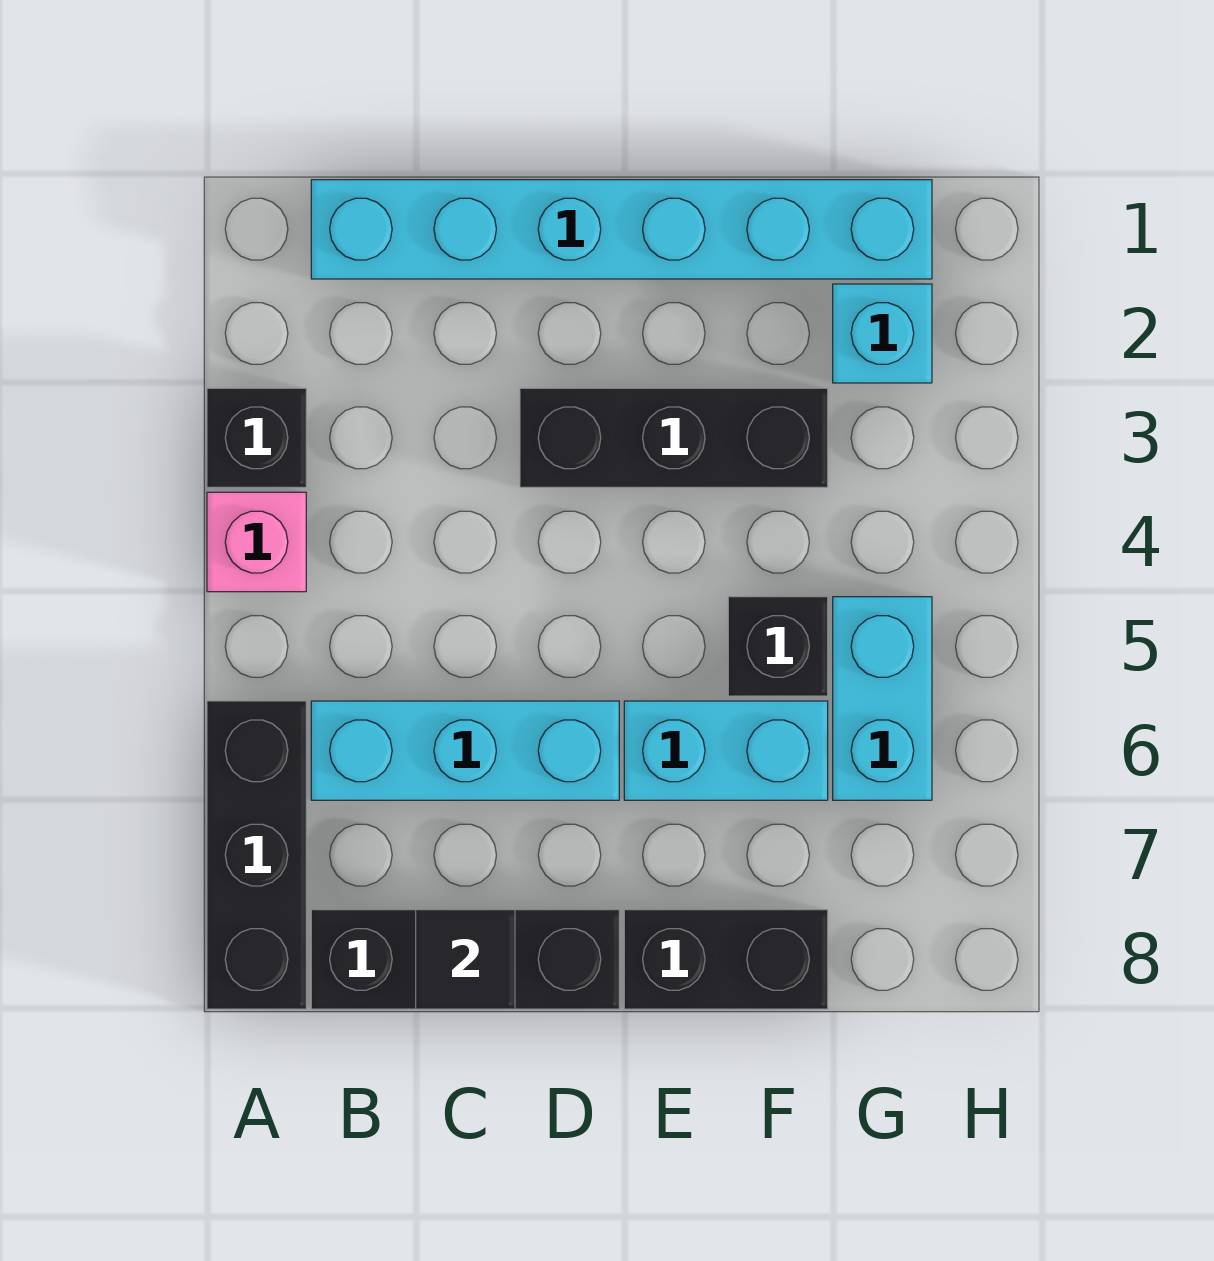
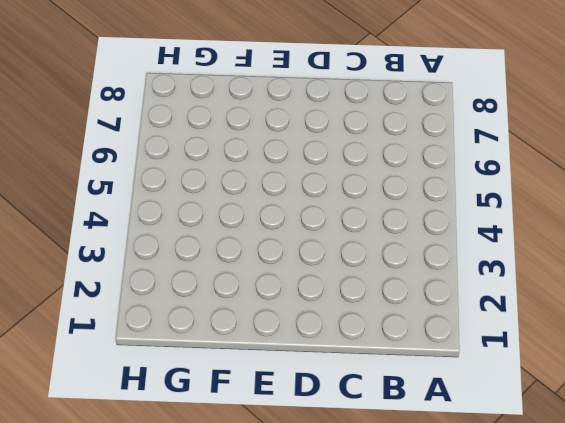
none -> black brick A3 level 1
none -> pink brick A4 level 1
none -> black brick A6:A8 level 1

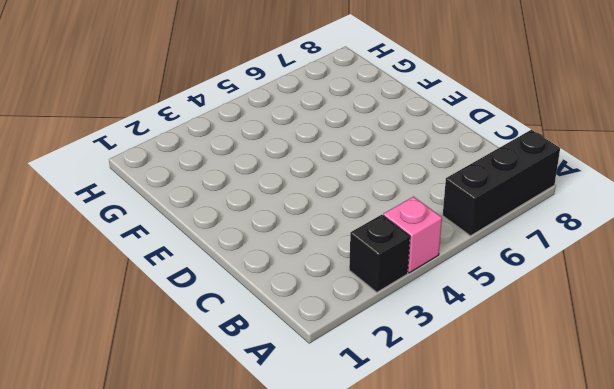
none -> cyan brick B1:G1 level 1
none -> cyan brick B6:D6 level 1
none -> black brick B8:D8 level 1

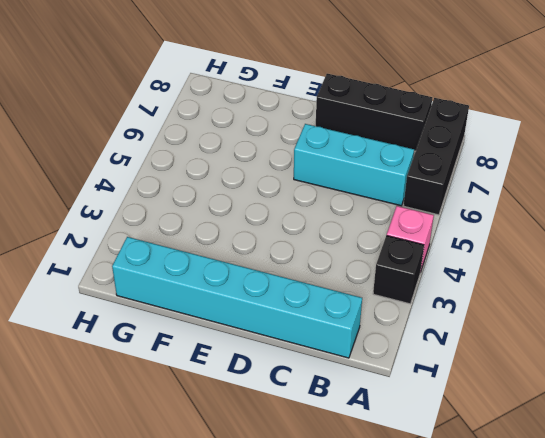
none -> black brick D3:F3 level 1
none -> cyan brick E6:F6 level 1
none -> black brick E8:F8 level 1

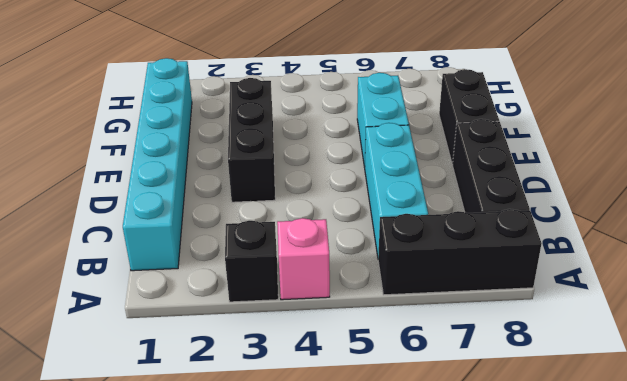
none -> black brick F5 level 1
none -> cyan brick G2 level 1
none -> cyan brick G5:G6 level 1

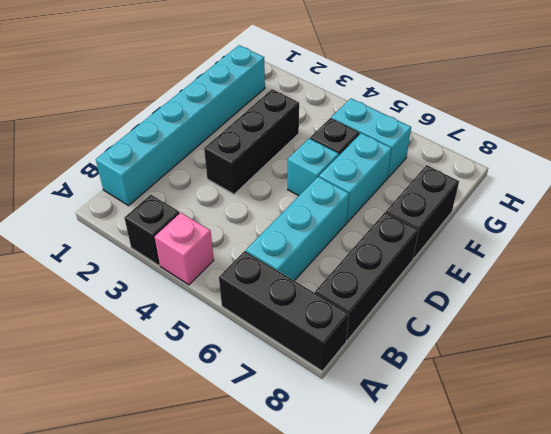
cyan brick E5 level 1 -> cyan brick G2 level 1
none -> black tile C8 level 2

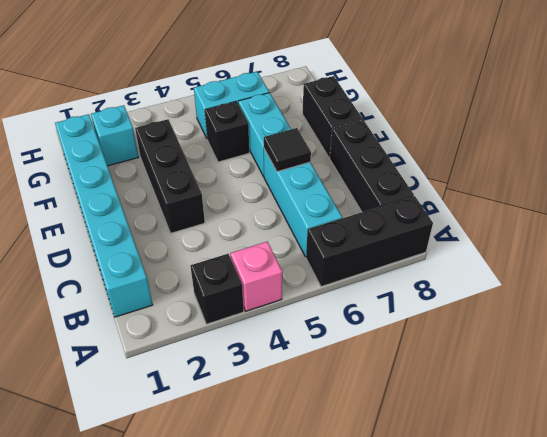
black tile D6 level 2 -> black tile C8 level 2

